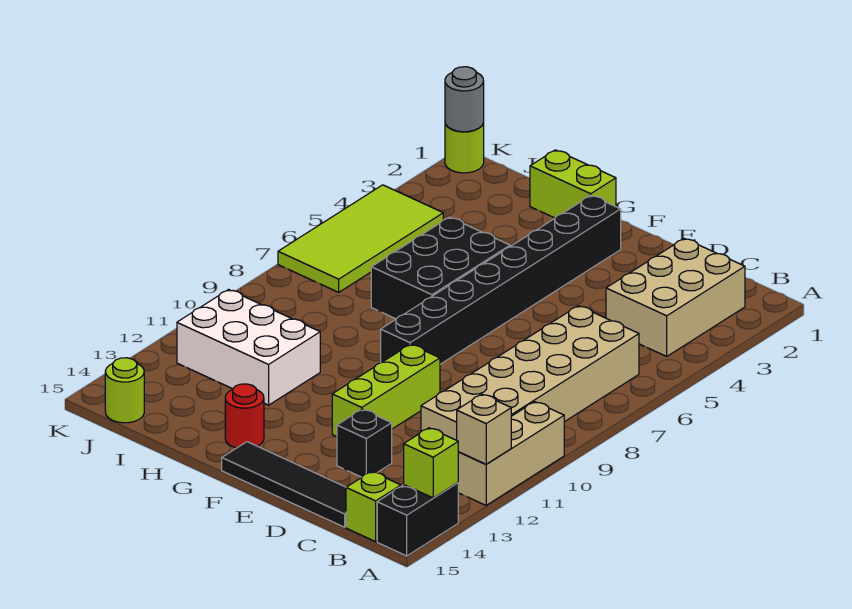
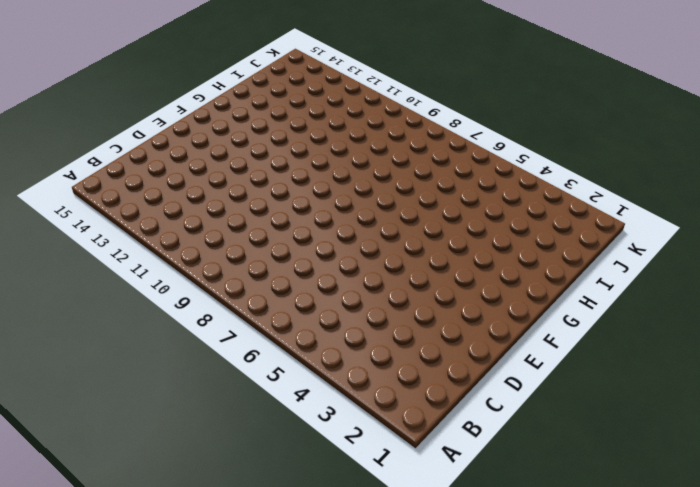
none -> tan brick A10:A12 level 1
none -> black brick A14:A15 level 1
none -> tan brick B2:C4 level 1

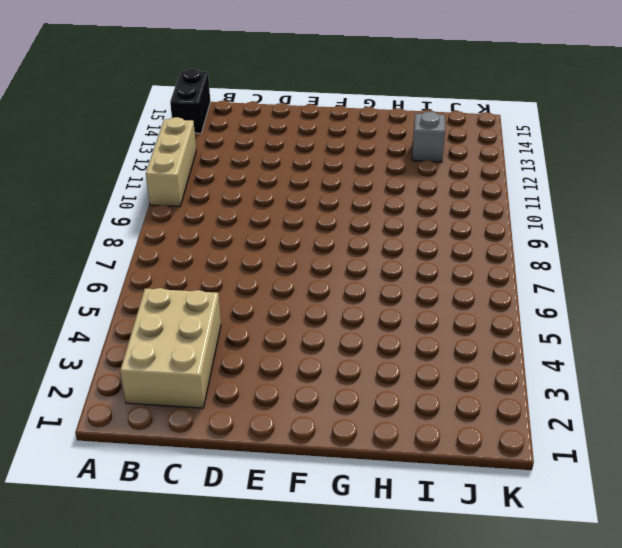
grey brick I13 level 1 -> none
none -> tan brick B6:C11 level 1
none -> lime brick B15 level 1
none -> black tile C15:F15 level 1

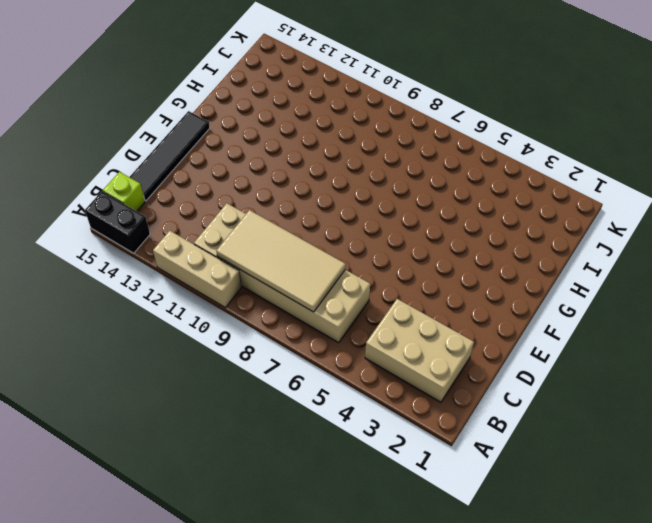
tan tile B7:C10 level 2 -> none
none -> black brick D13 level 1
none -> lime brick E10:E12 level 1
none -> black brick F2:F9 level 1

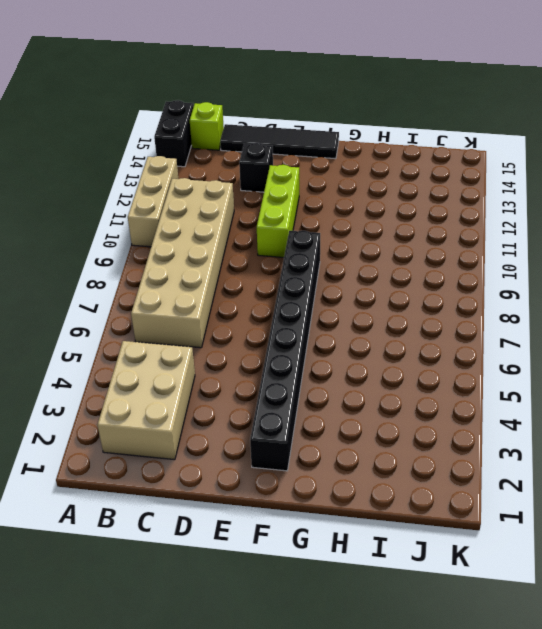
none -> lime brick G1:H1 level 1
none -> black brick G5:H7 level 1
none -> red round brick G14 level 1

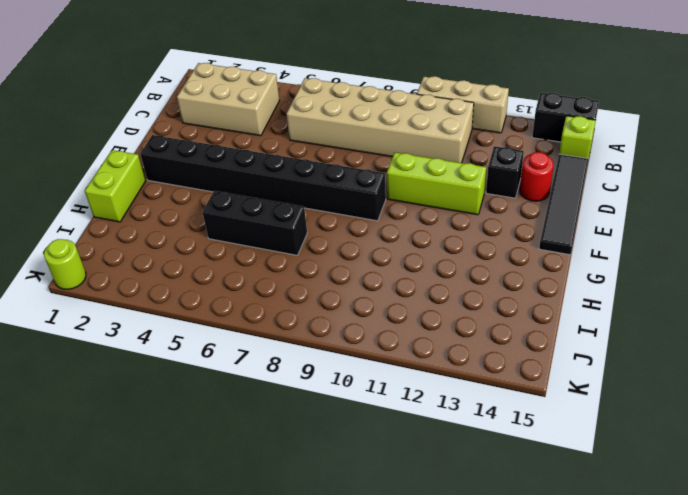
red round brick D14 level 1 -> red round brick G14 level 1
black brick H5:H7 level 1 -> black brick G5:H7 level 1
none -> white brick H11:J12 level 1
none -> lime tile J4:K7 level 1
none -> lime round brick J15 level 1

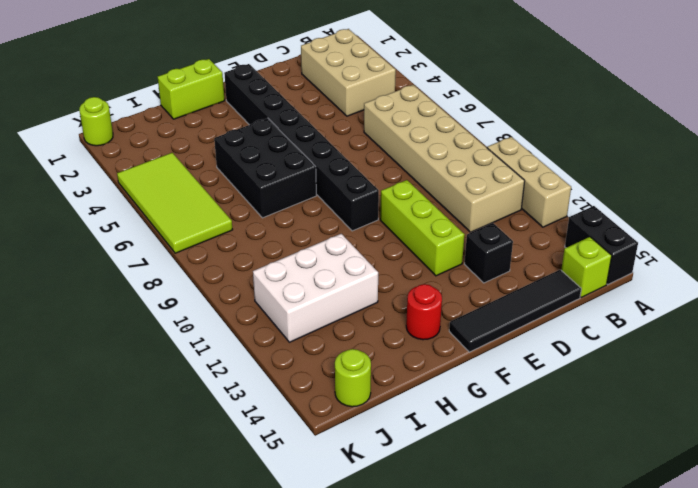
none -> tan brick A12 level 2
none -> lime brick A14 level 2
none -> grey round brick K1 level 2

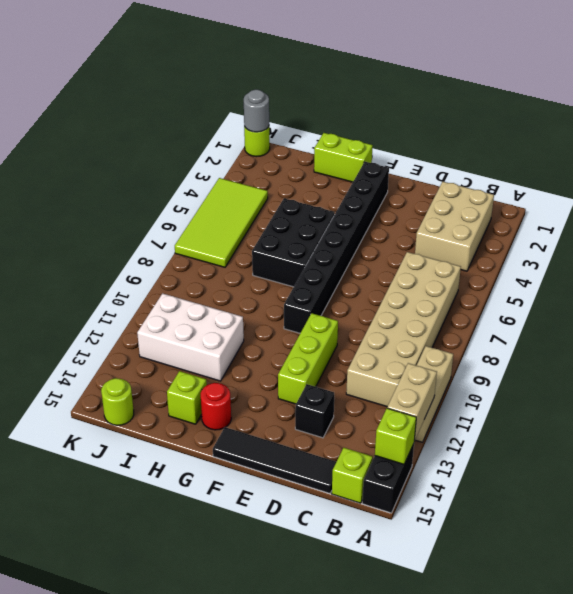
tan brick A12:A13 level 2 -> tan brick A12 level 2
lime brick H14 level 1 -> none

